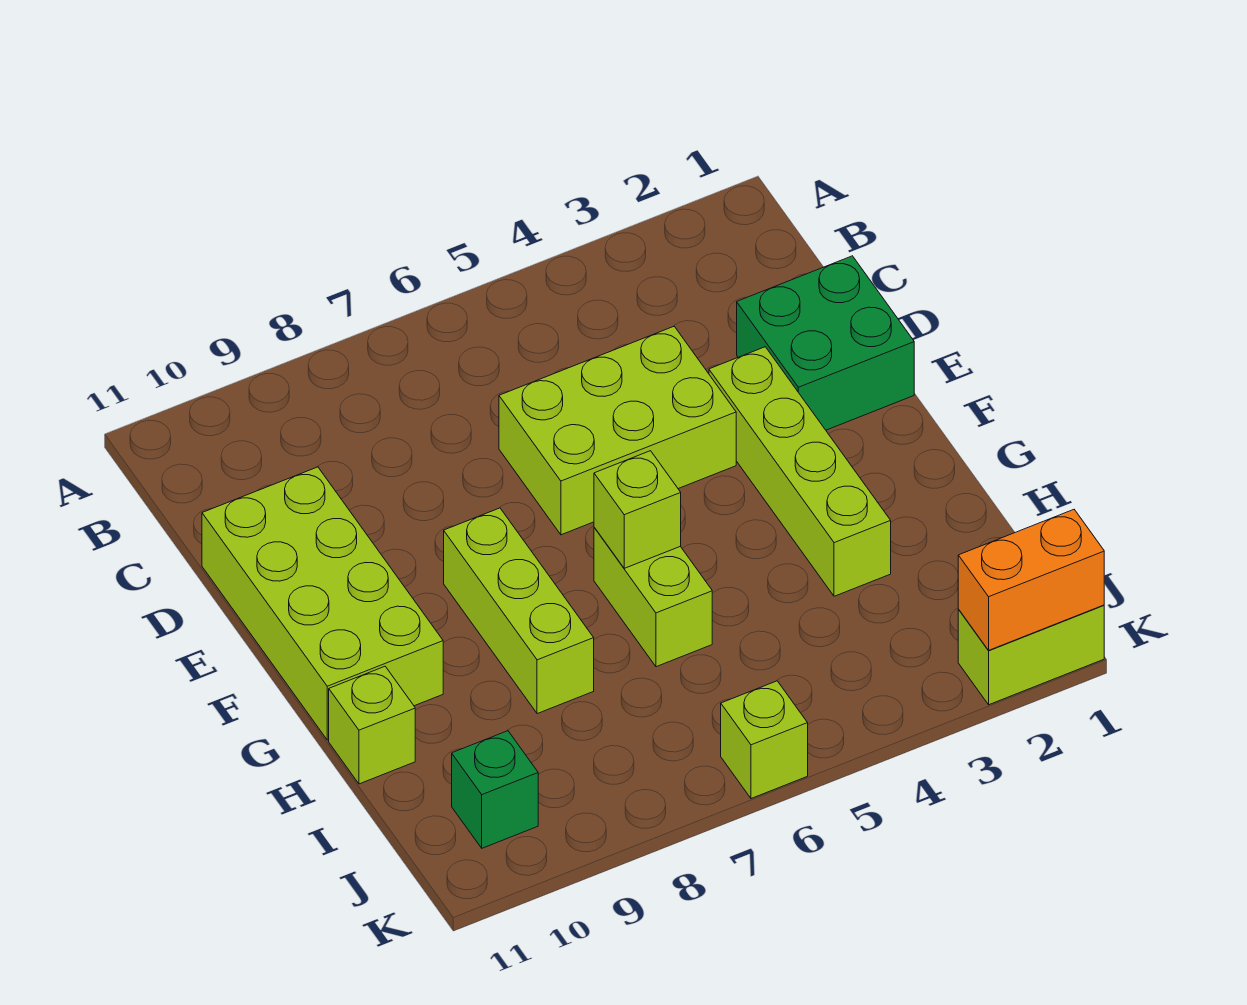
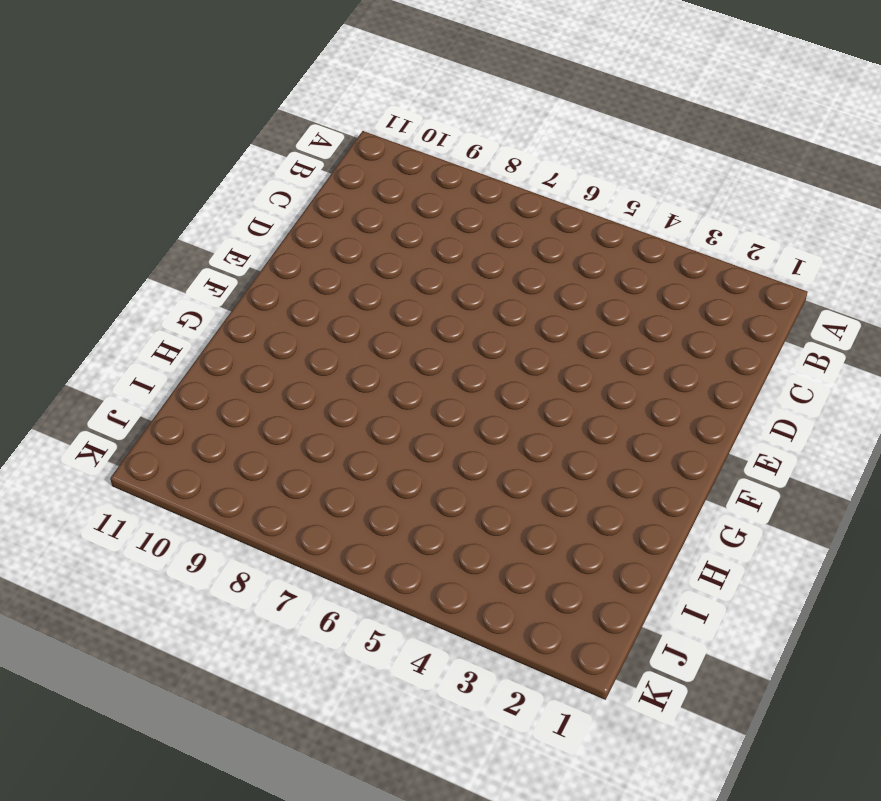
none -> green brick D1:E2 level 1
none -> lime brick D4:E6 level 1
none -> lime brick D10:G11 level 1

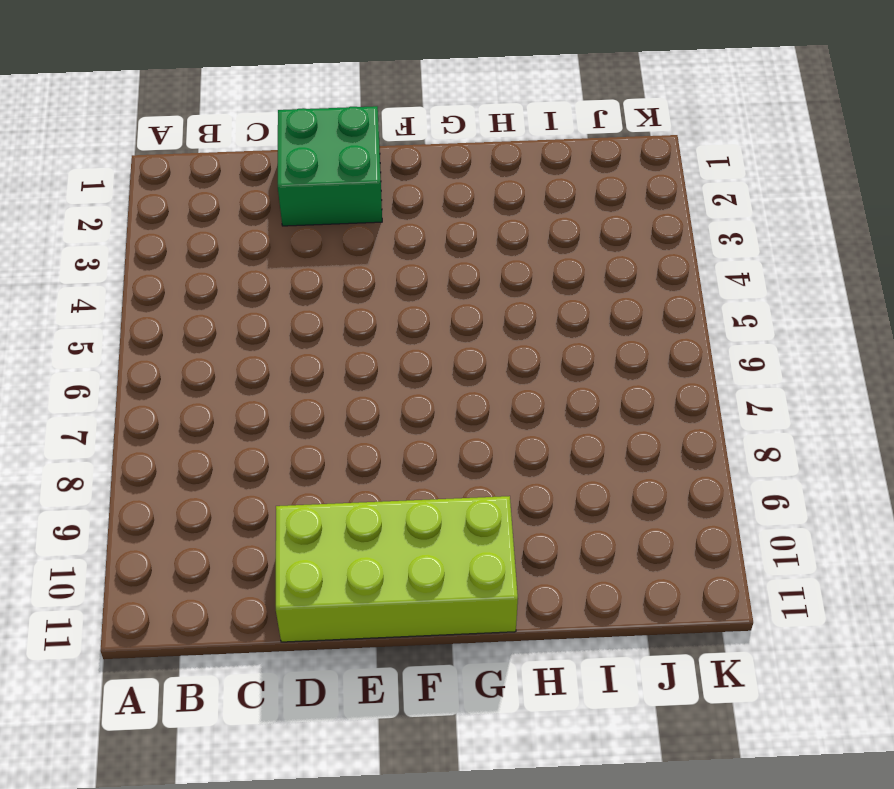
none -> lime brick D4:E6 level 1
none -> lime brick E3:H3 level 1
none -> lime brick F8:H8 level 1

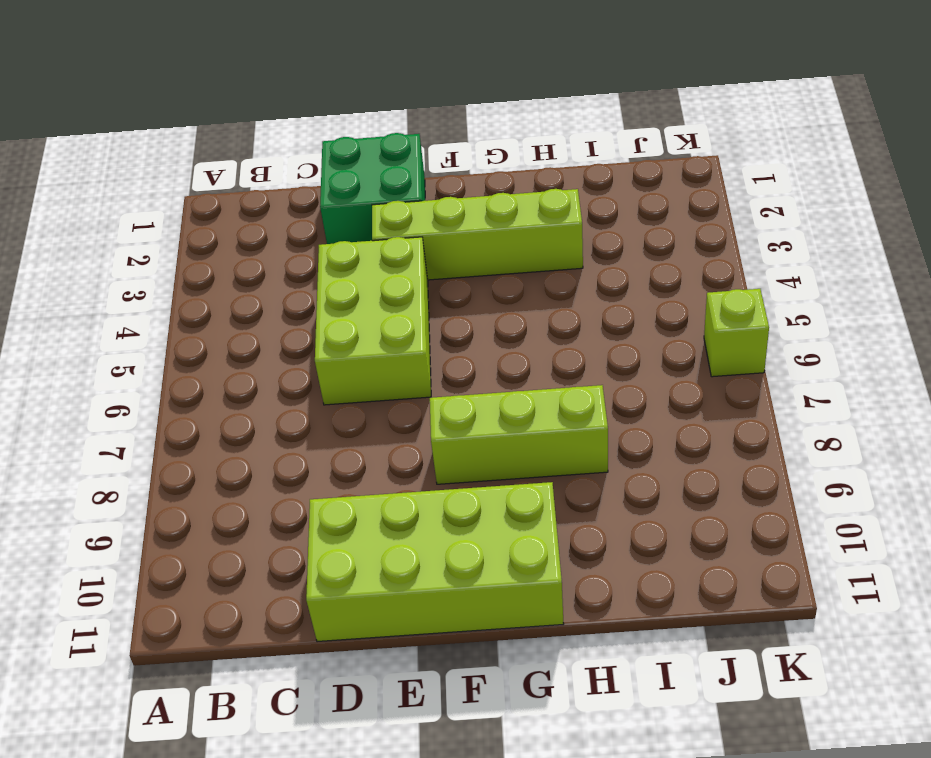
none -> lime brick G6:H6 level 1
none -> lime brick H11 level 1
none -> green brick J10 level 1

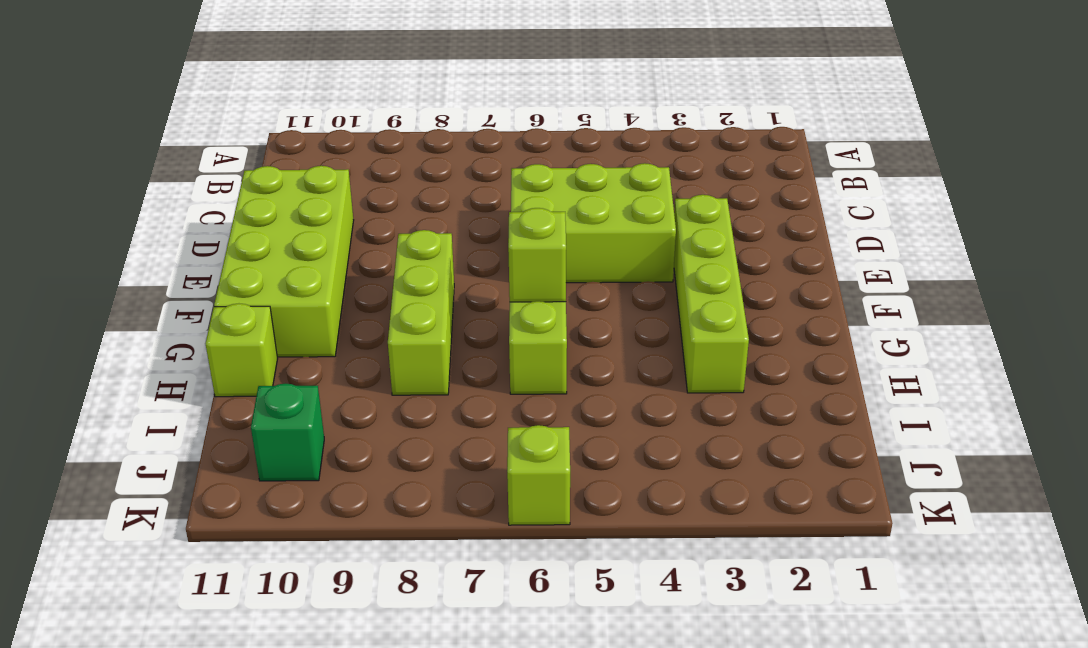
none -> green brick D1:E2 level 1
none -> lime brick K1:K2 level 1
none -> orange brick K1:K2 level 2

